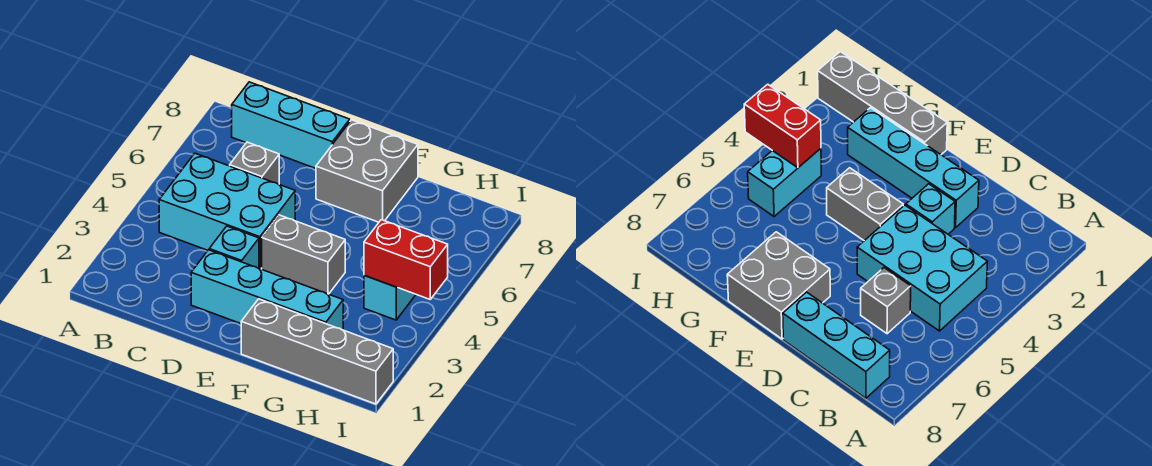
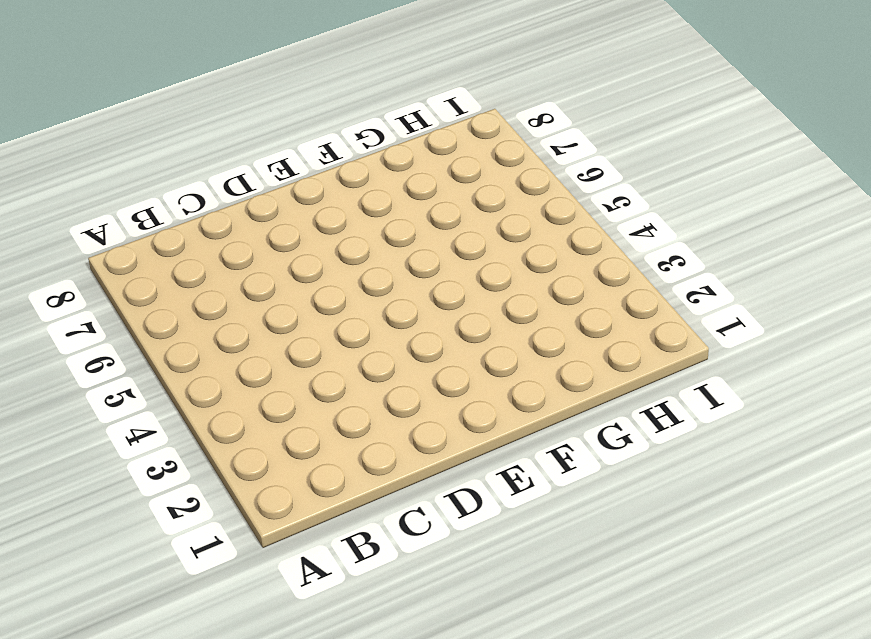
none -> cyan brick B4:D5 level 1
none -> cyan brick B8:D8 level 1

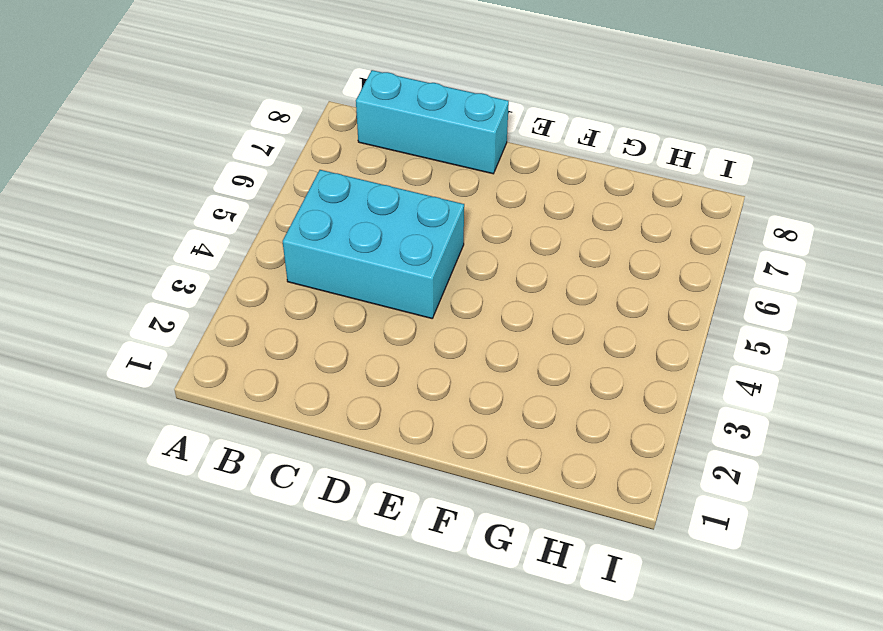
none -> grey brick C6 level 1
none -> cyan brick D2:G2 level 1

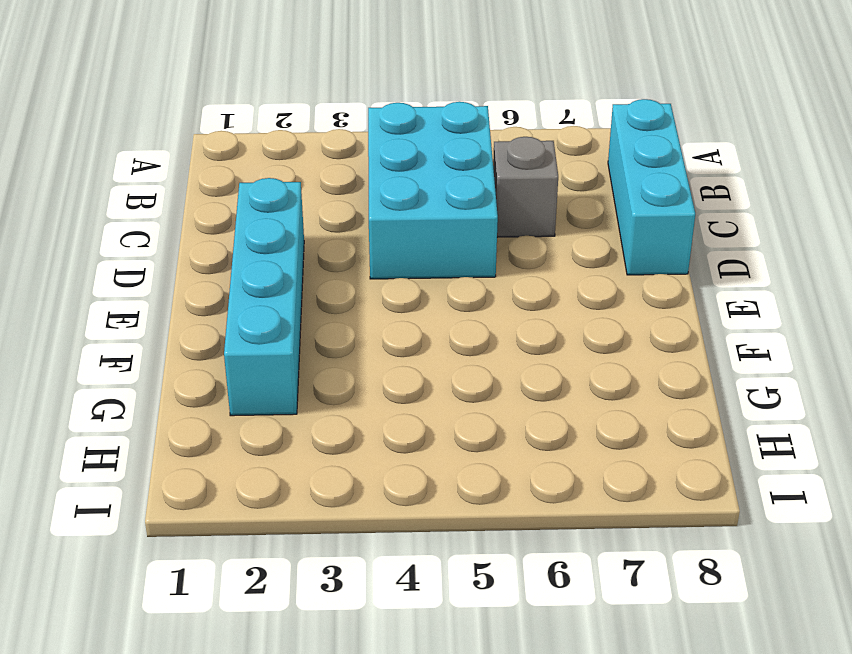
none -> cyan brick D3 level 1
none -> grey brick E4:F4 level 1

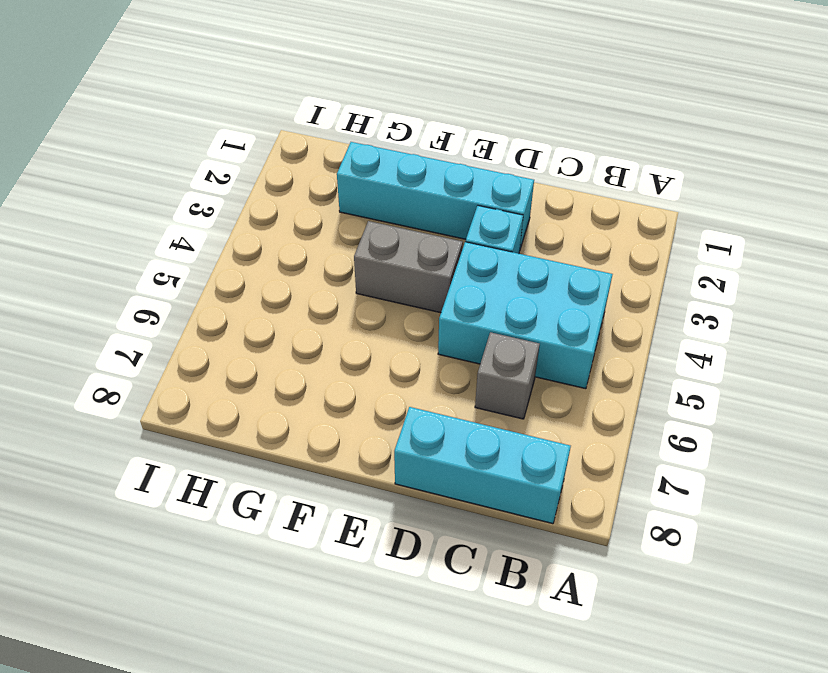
none -> grey brick E7:F8 level 1
none -> grey brick F1:I1 level 1

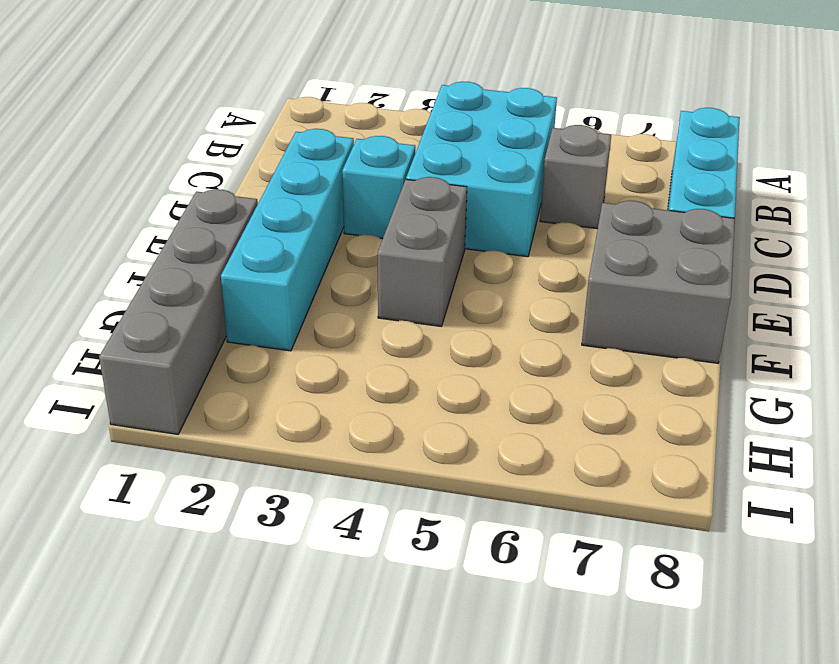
none -> cyan brick H4:H5 level 1
none -> red brick H4:I4 level 2

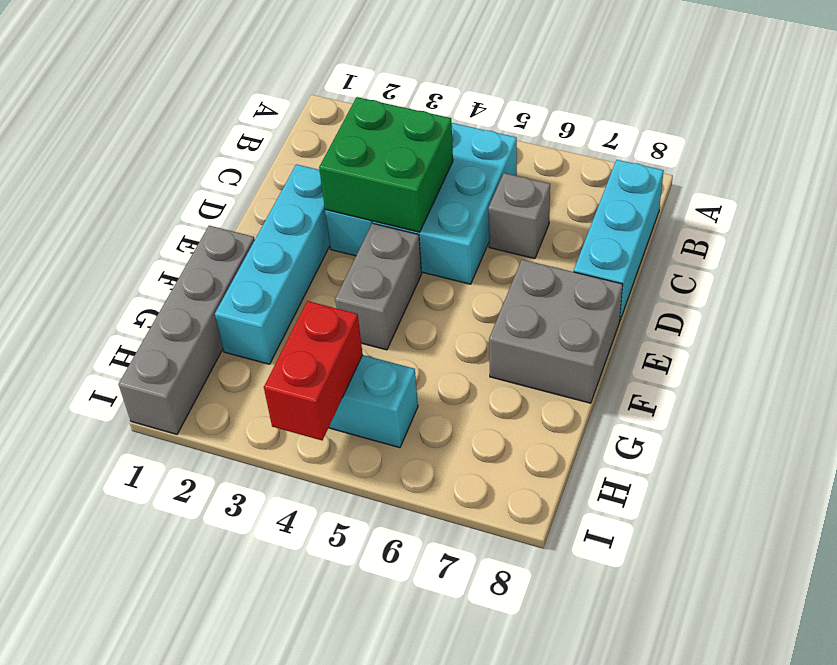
green brick C3:D4 level 2 -> none

